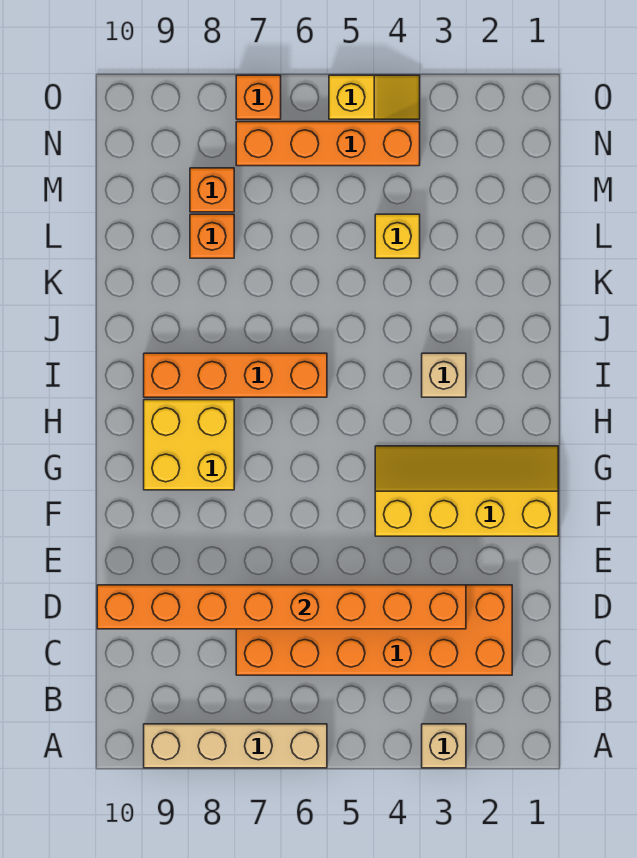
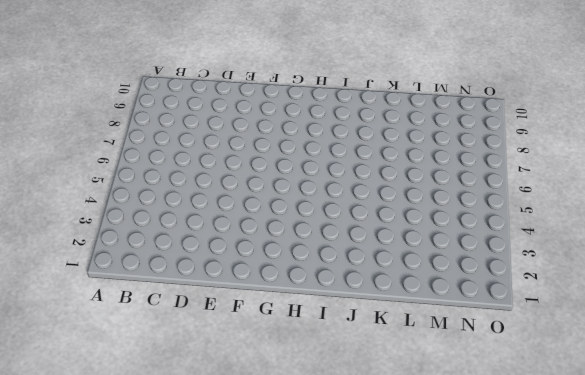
none -> tan brick A3 level 1
none -> tan brick A6:A9 level 1
none -> orange brick C2:D7 level 1

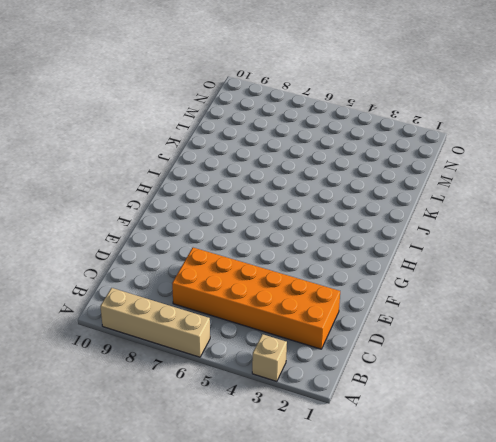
none -> yellow slope F1:G4 level 1 top F
none -> yellow brick G8:H9 level 1
none -> tan brick I3 level 1

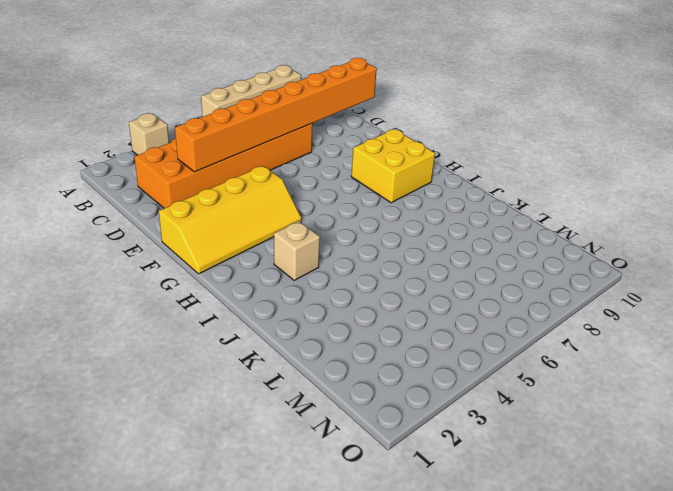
none -> orange brick I6:I9 level 1
none -> yellow brick L4 level 1
none -> orange brick L8 level 1

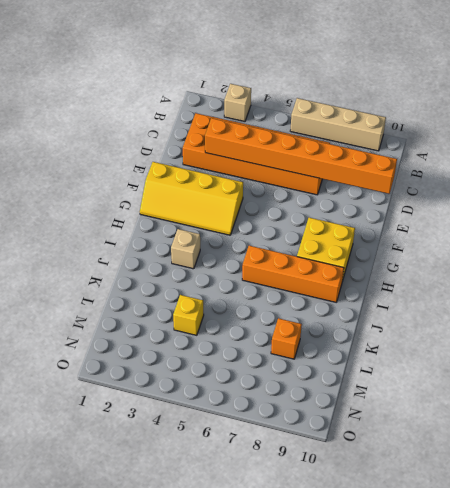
none -> orange brick M8 level 1
none -> orange brick N4:N7 level 1
none -> yellow slope O4:O5 level 1 top 5

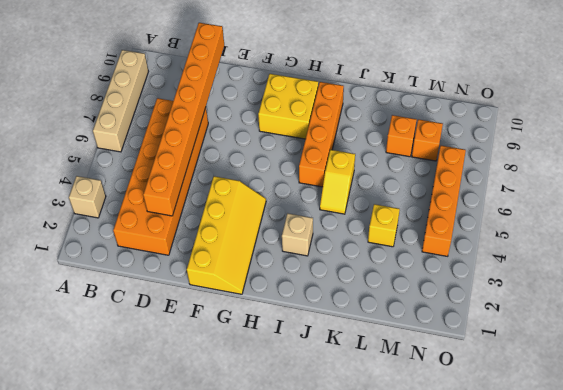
yellow slope J5:J6 level 1 top 6 -> yellow slope O4:O5 level 1 top 5
none -> orange brick O7 level 1

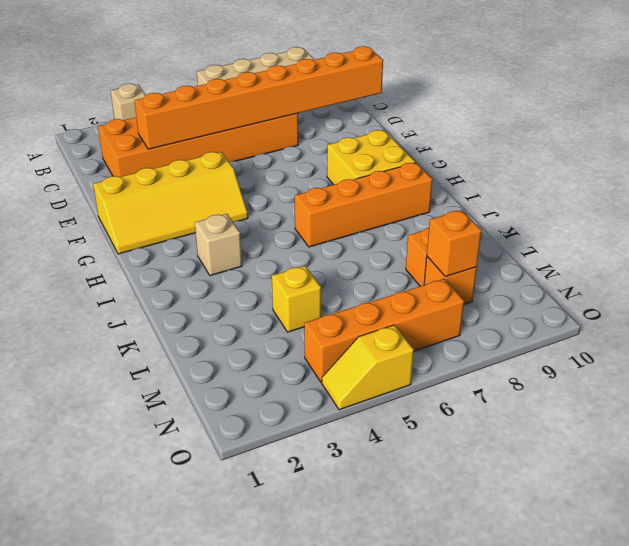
orange brick M8 level 2 -> orange brick O7 level 1

